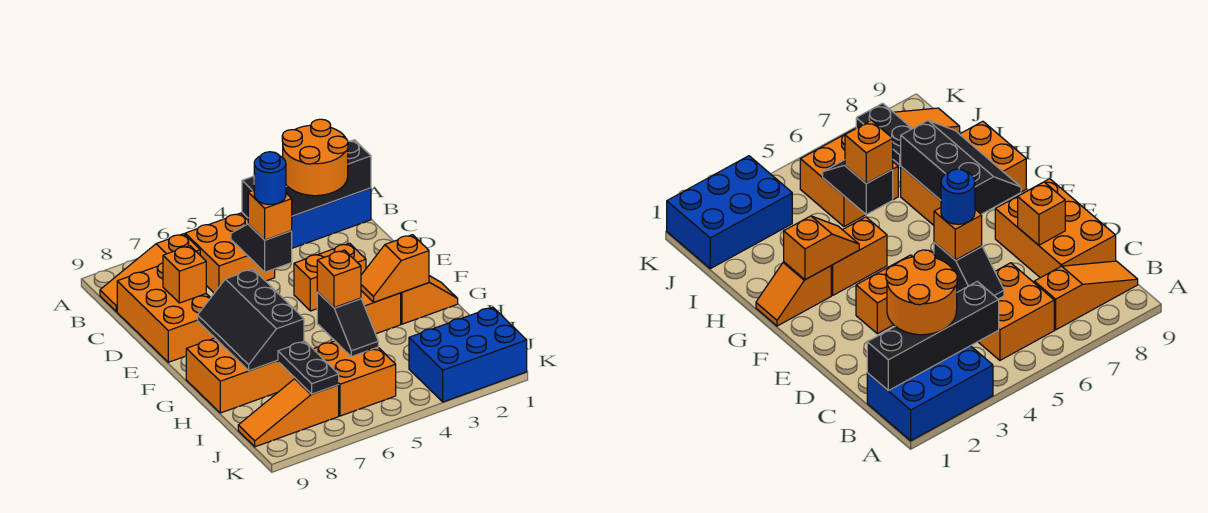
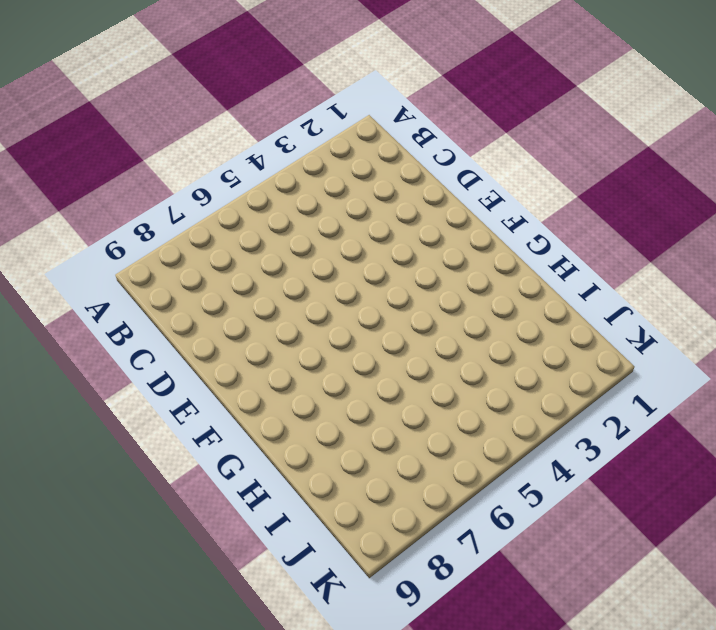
none -> blue brick A1:B3 level 1
none -> orange brick B5:C6 level 1
none -> orange slope B7:B9 level 1 top 7

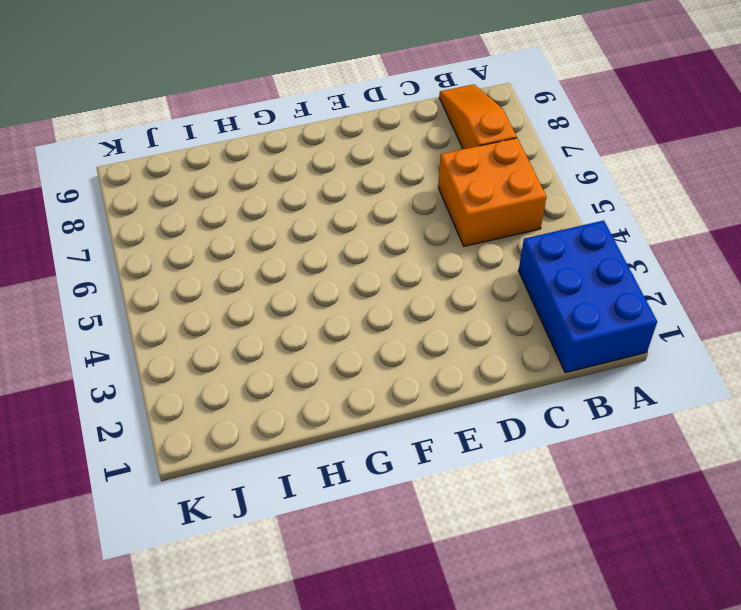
none -> orange brick C8:E9 level 1
none -> orange brick E3:E4 level 1
none -> orange slope G1:G2 level 1 top 2

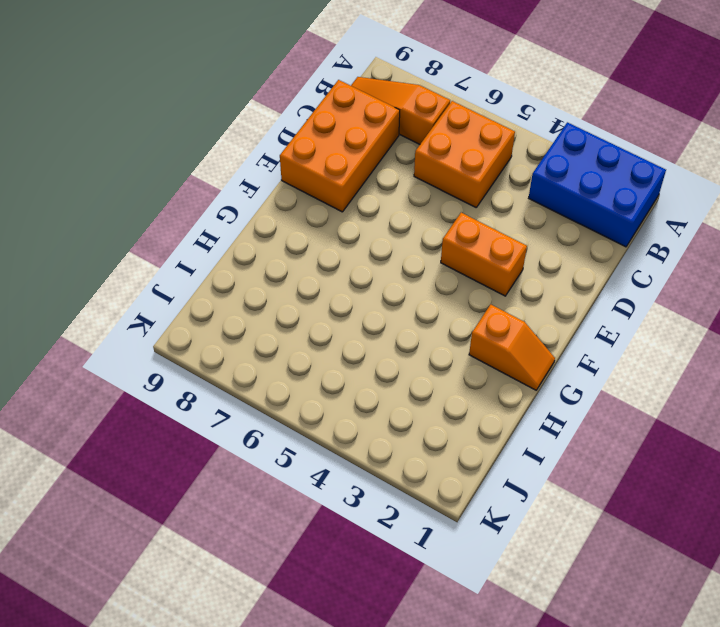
none -> orange brick G3:G4 level 1
none -> orange brick G7:H9 level 1
none -> orange brick I5:J6 level 1

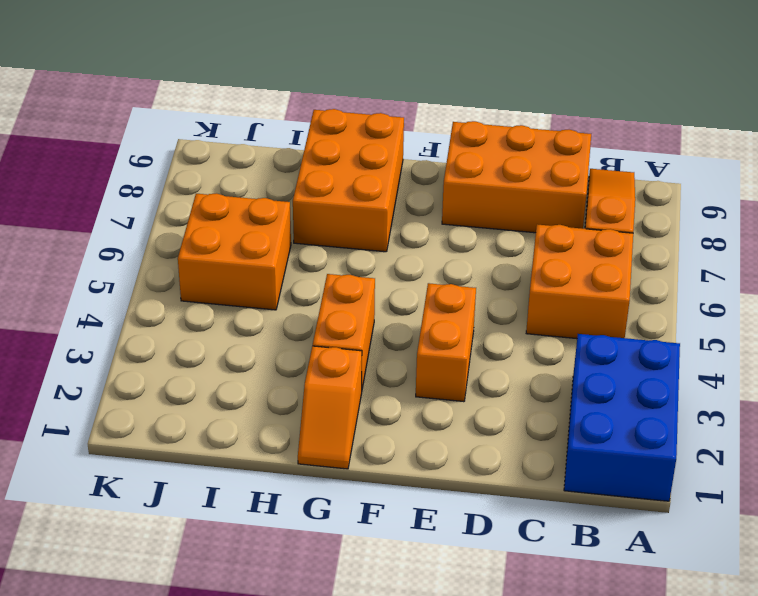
none -> blue brick J1:K3 level 1
none -> orange slope J7:J9 level 1 top 7
none -> black brick B1:B4 level 2

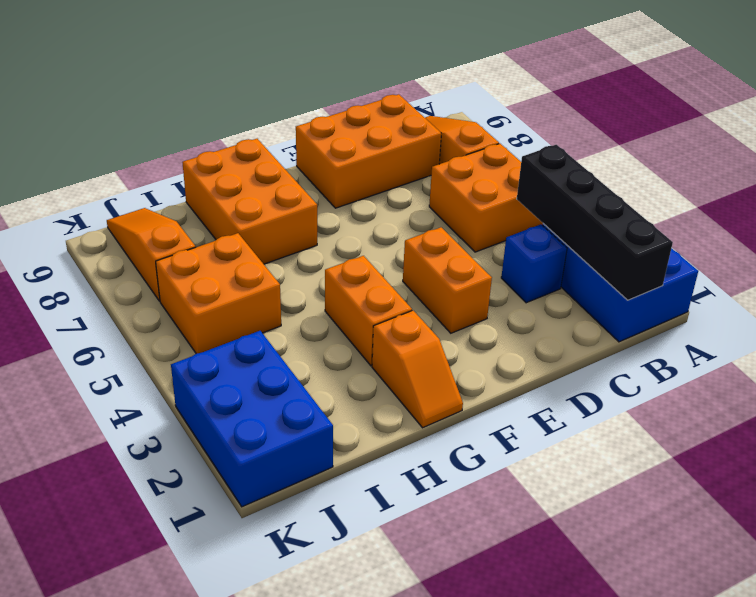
blue brick C3 level 1 -> none
none -> black slope C5:D5 level 2 top D
none -> orange brick D8 level 2
none -> black slope F7:H8 level 2 top 7

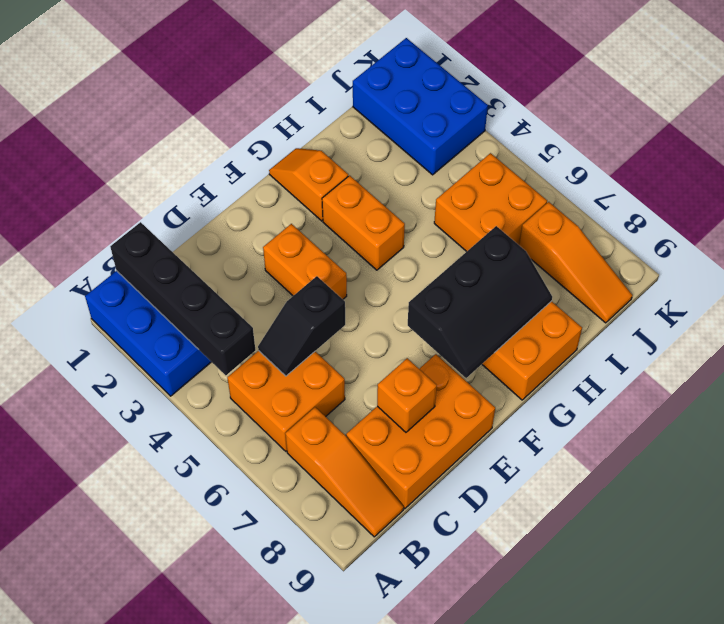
none -> orange slope G2:G3 level 2 top 2
none -> black slope H5:I5 level 2 top H
none -> black plate I7:J7 level 2

